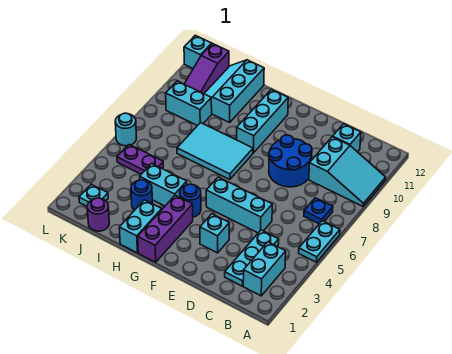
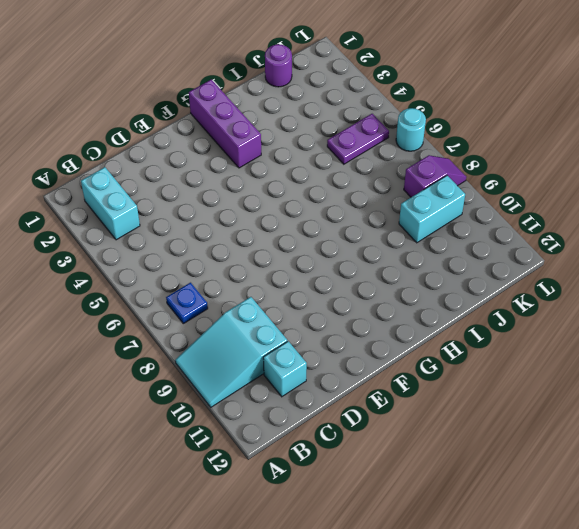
purple slope K8:L8 level 1 top K -> none
none -> cyan plate A5:A6 level 1
none -> cyan plate C2:C4 level 1
none -> cyan brick D5:F5 level 1

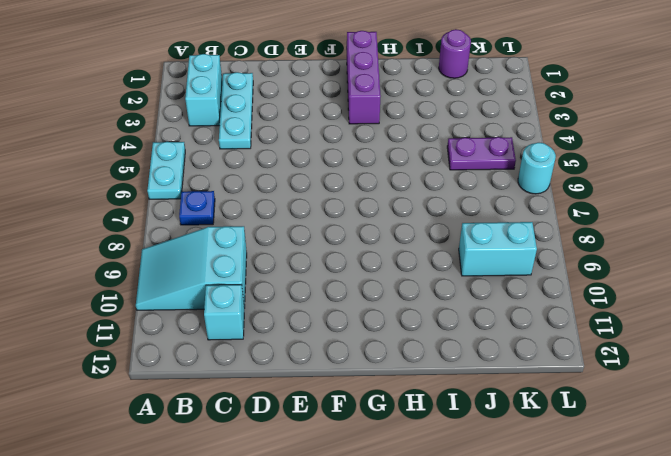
none -> cyan brick D5:F5 level 1
none -> blue round brick D8:E9 level 1
none -> cyan brick E3 level 1

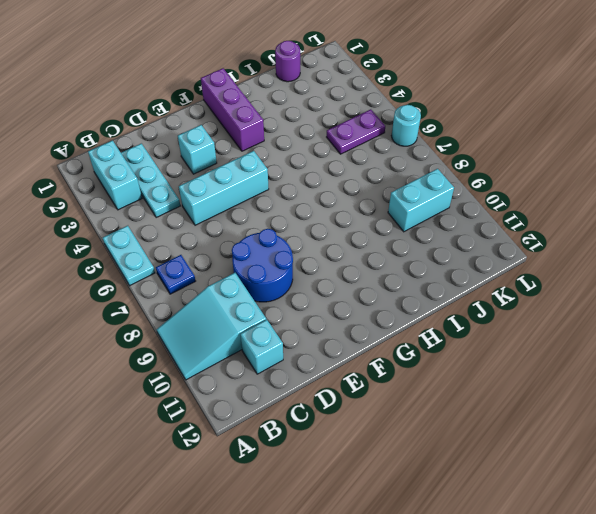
none -> blue round brick G4 level 1
none -> cyan tile G7:I8 level 1
none -> cyan brick G9:G11 level 1

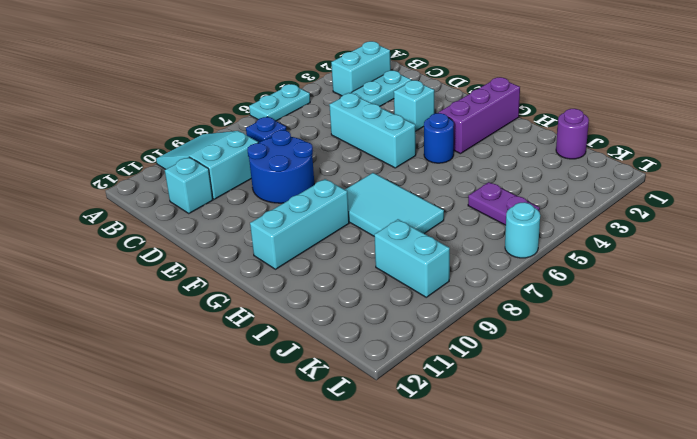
none -> cyan brick H1:H2 level 1
none -> cyan brick H4:I4 level 1
none -> blue round brick I3 level 1

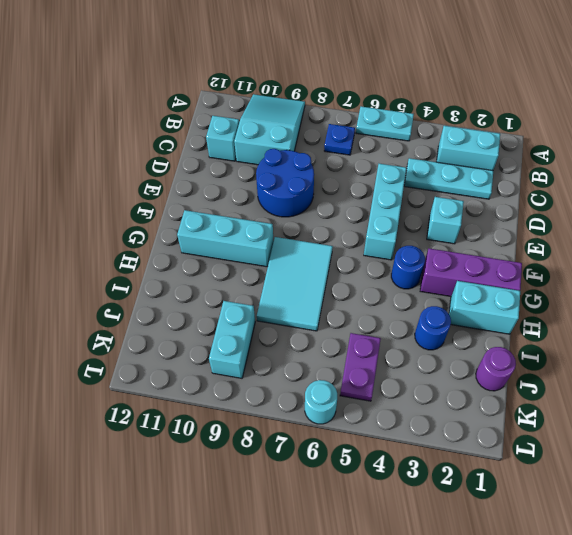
none -> cyan brick H4:I4 level 1
none -> cyan slope I10:J12 level 1 top I
none -> cyan plate K2 level 1

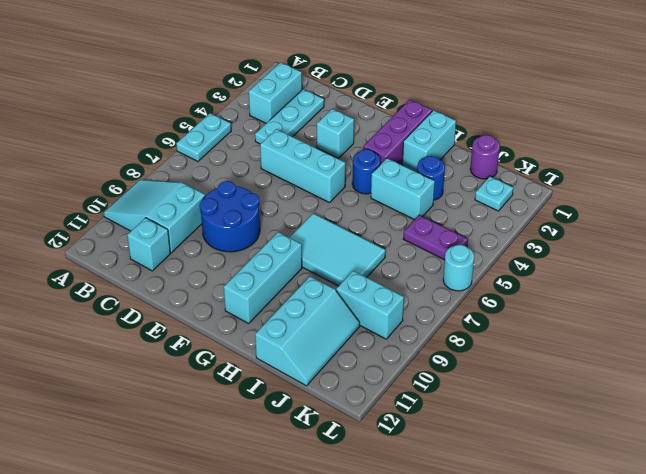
none -> blue plate B7 level 1
none -> purple slope K10:K12 level 1 top 12
none -> cyan brick L12 level 1

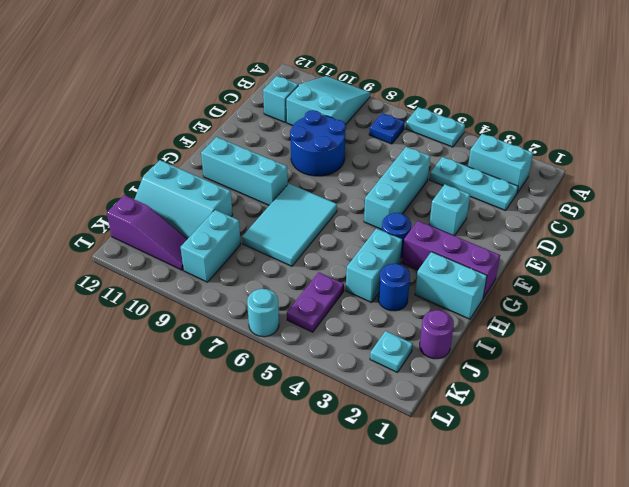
none -> cyan brick L12 level 1

